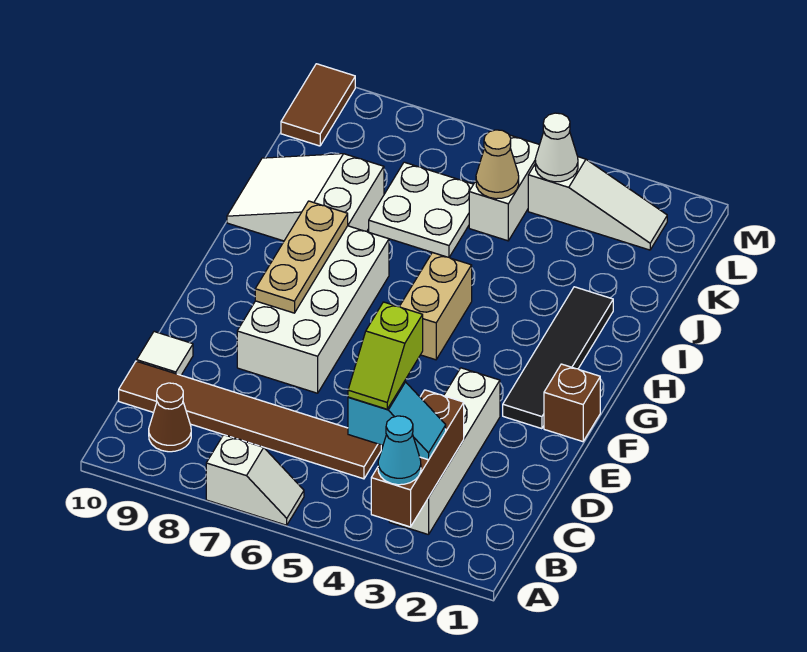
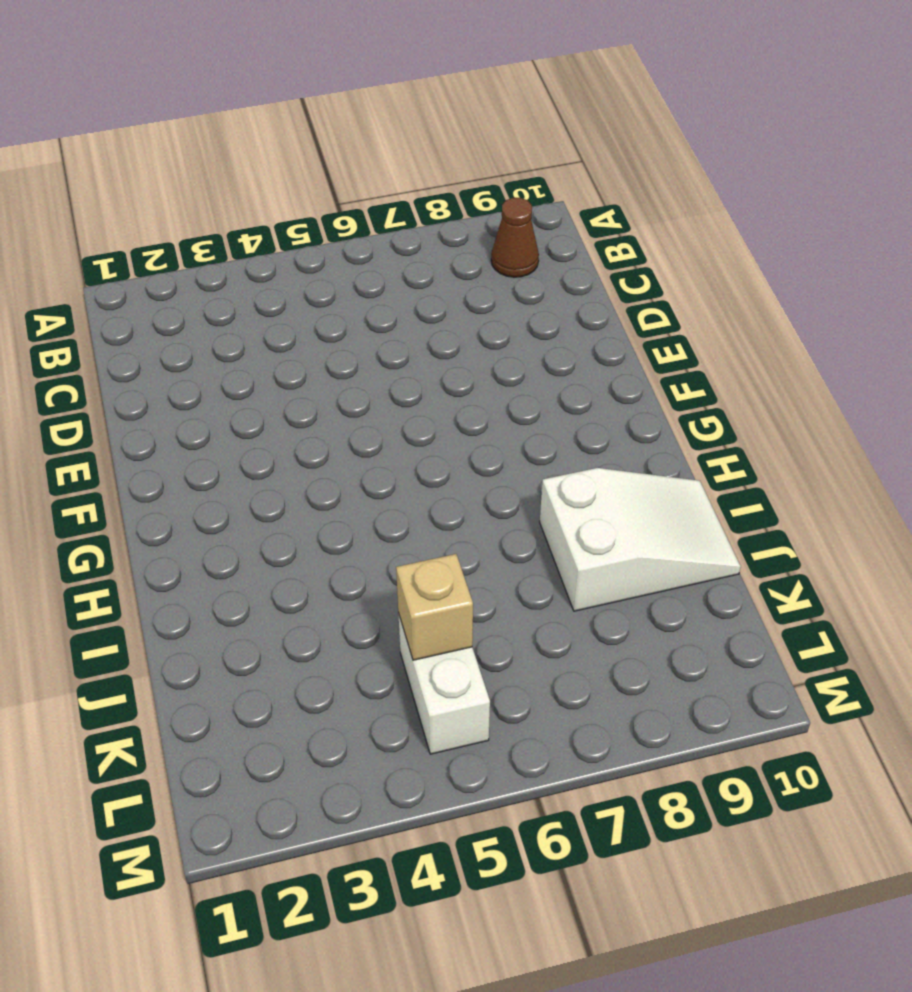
tan brick K5 level 2 -> tan cone K5 level 2
none -> white slope A6:A7 level 1 top 7
none -> white brick B3:E3 level 1
none -> brown tile C5:C10 level 1

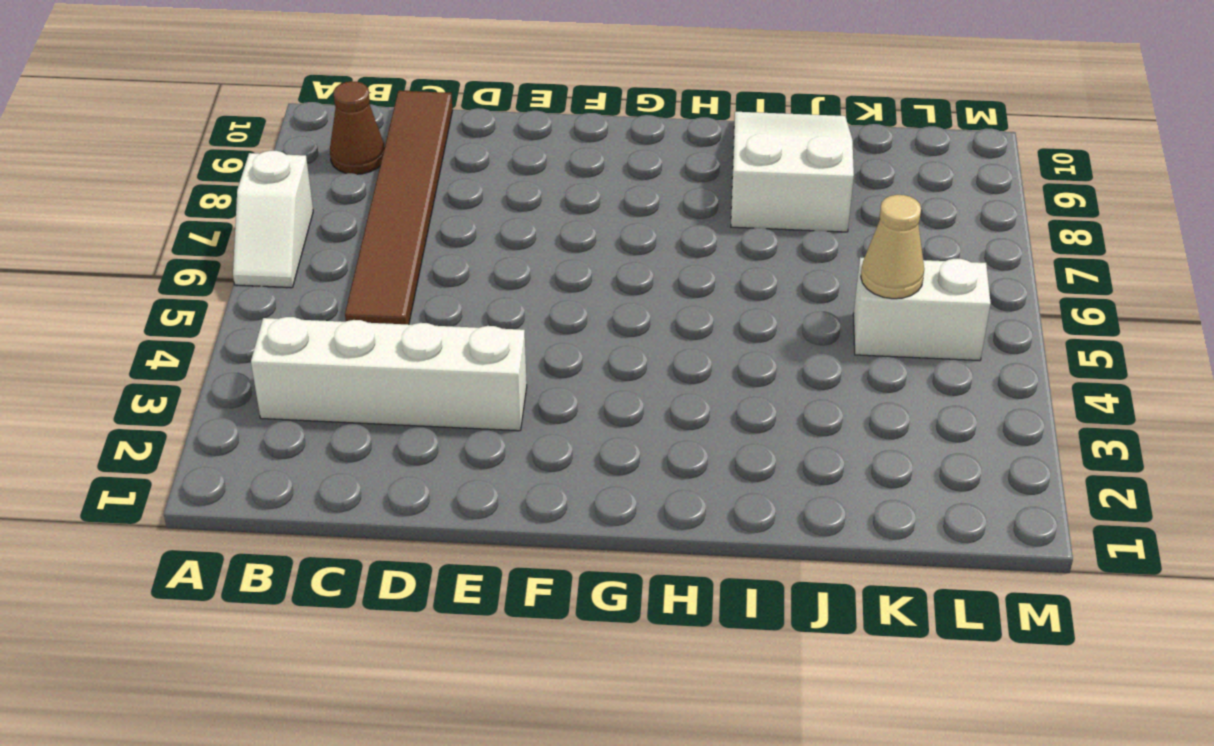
none -> white tile D10 level 1
none -> white brick E7:H8 level 1
none -> brown brick F1 level 1

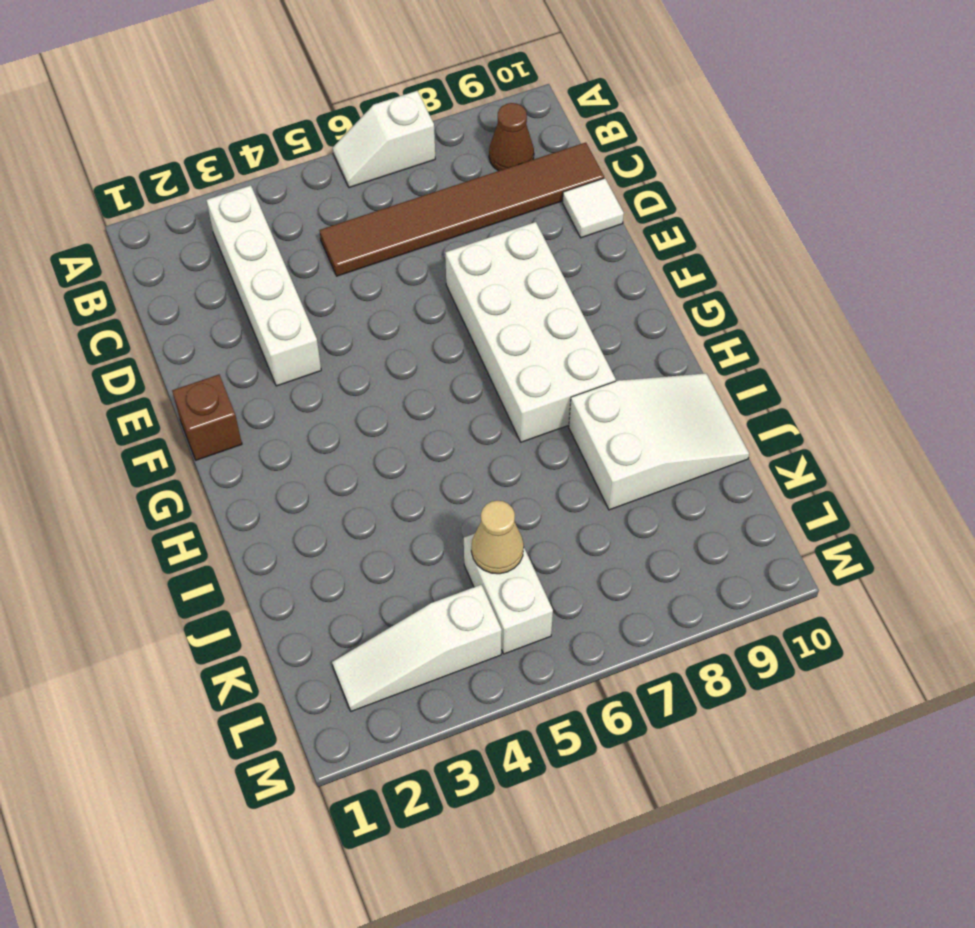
none -> black tile F2:I2 level 1
none -> tan brick G5:H5 level 1
none -> white plate J6:K7 level 1

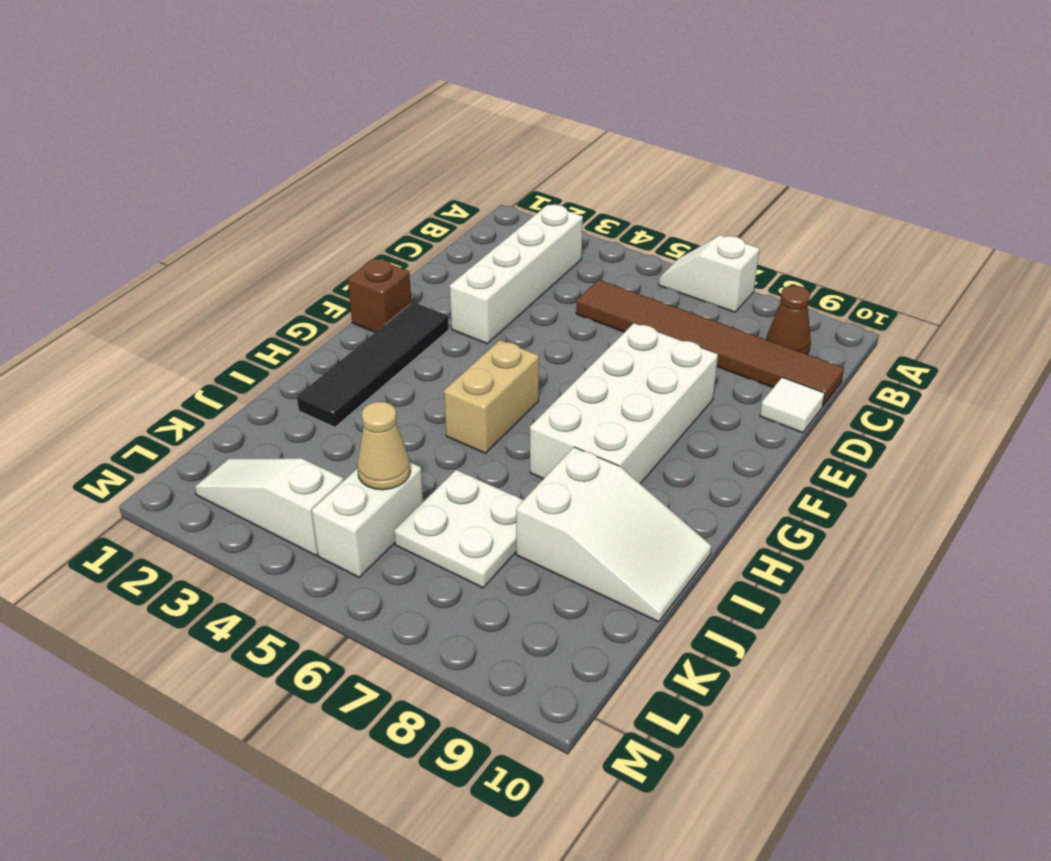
none -> brown tile L10:M10 level 1
none -> brown brick A3:C3 level 2
none -> tan plate F8:H8 level 2

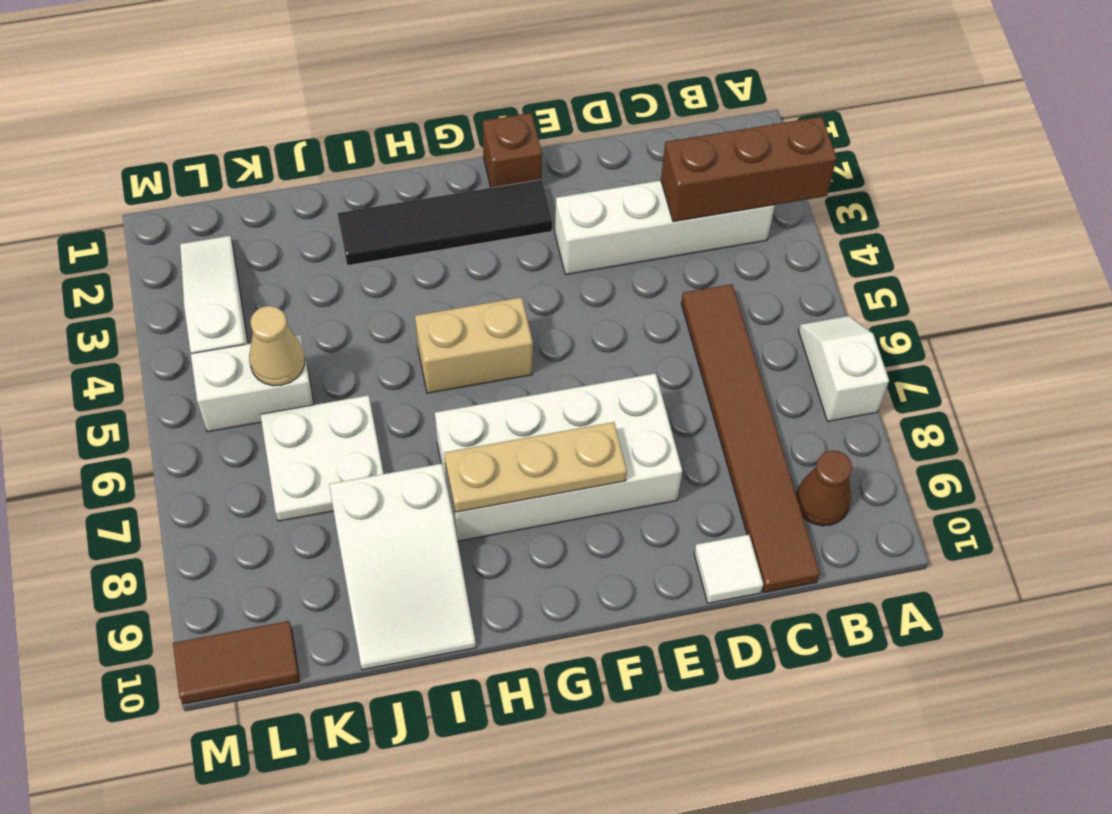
none -> white cone L4 level 2
none -> cyan cone A3 level 3
none -> cyan slope B3:B4 level 3 top 4

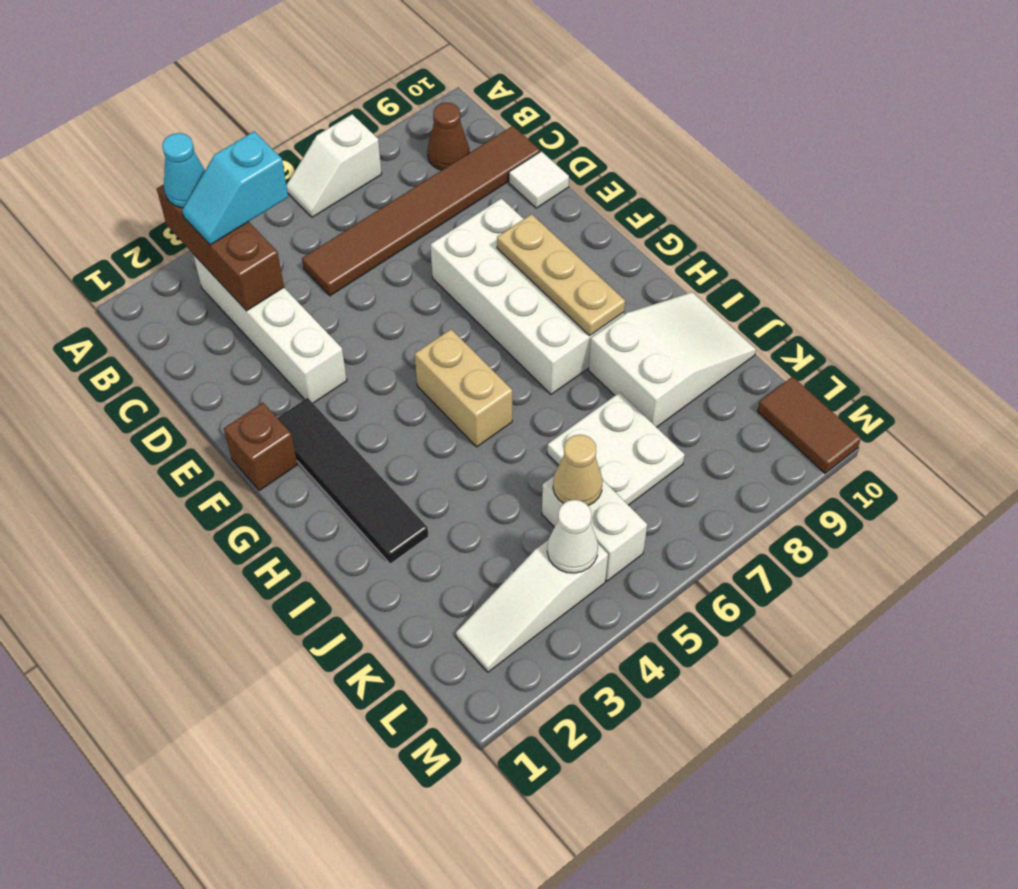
none -> lime slope B4:C4 level 4 top C

